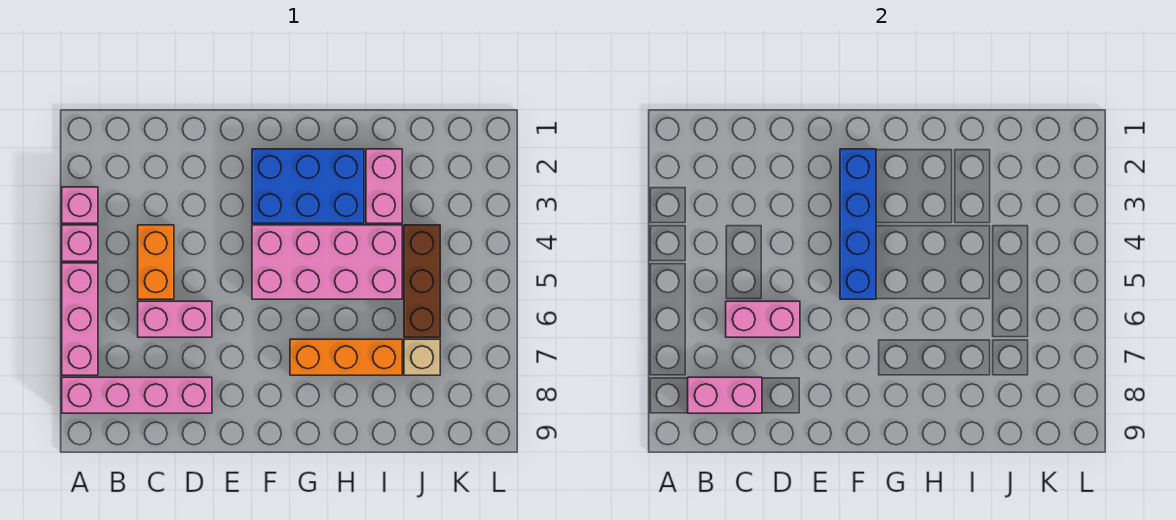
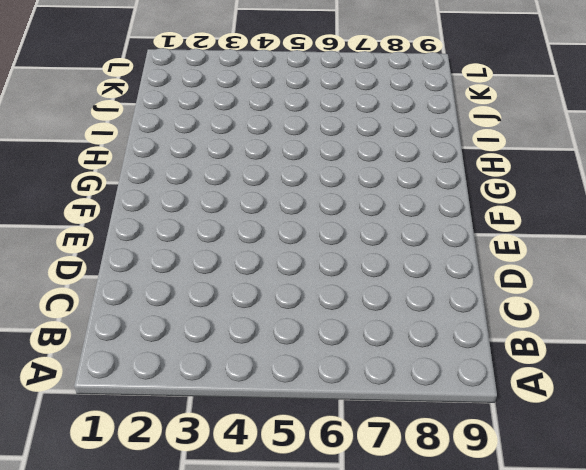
none -> pink brick A3 level 1
none -> pink brick A4 level 1
none -> pink brick A5:A7 level 1

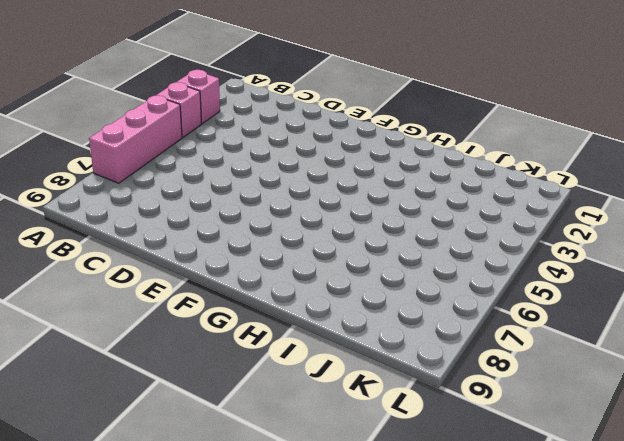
none -> pink brick A8:D8 level 1
none -> orange brick C4:C5 level 1
none -> pink brick C6:D6 level 1

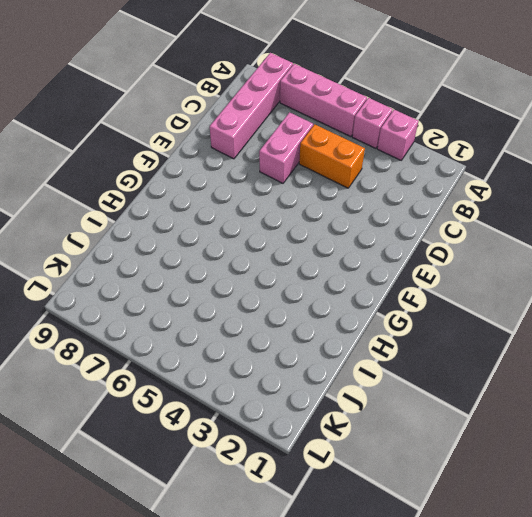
none -> blue brick F2:H3 level 1
none -> pink brick F4:I5 level 1
none -> orange brick G7:I7 level 1

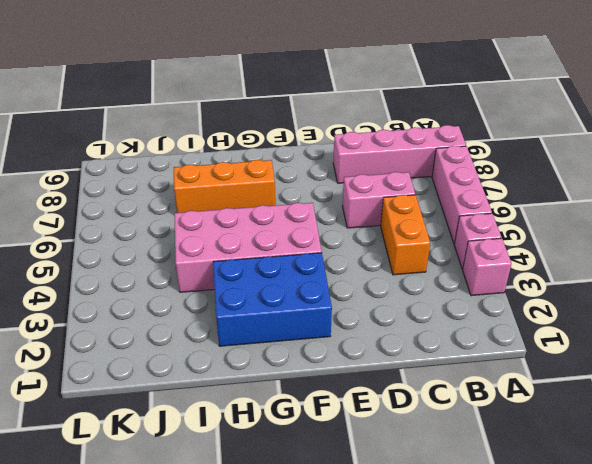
none -> pink brick I2:I3 level 1
none -> brown brick J4:J6 level 1
none -> tan brick J7 level 1

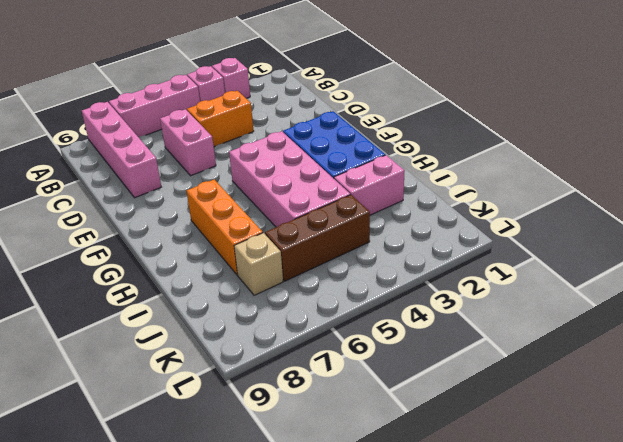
none -> pink brick B8:C8 level 2
none -> pink brick C6:D6 level 2
none -> blue brick F2:F5 level 2

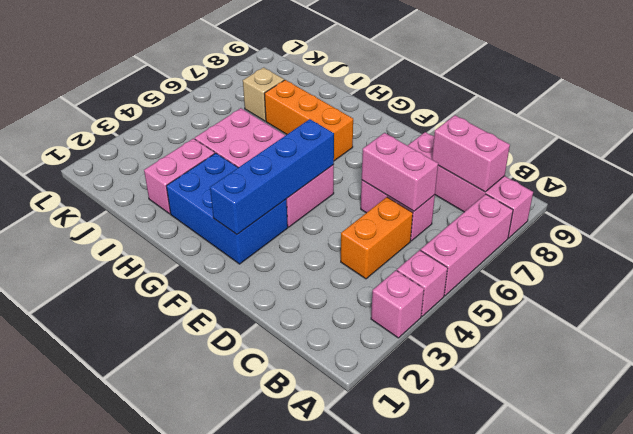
none -> brown brick J4:J6 level 1

